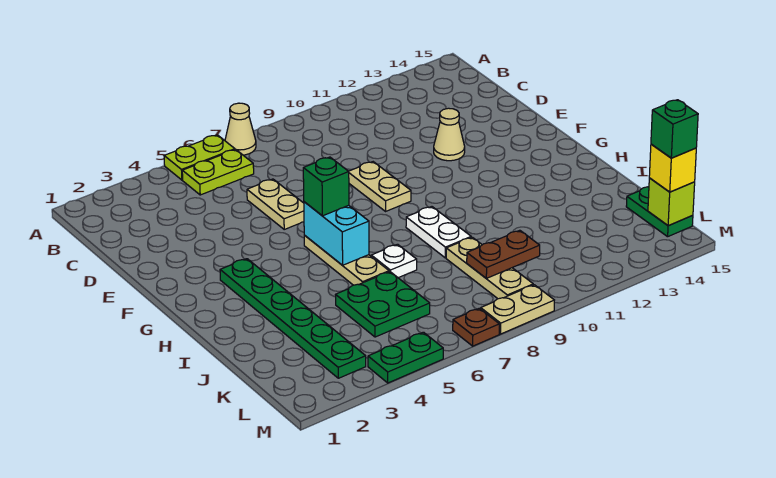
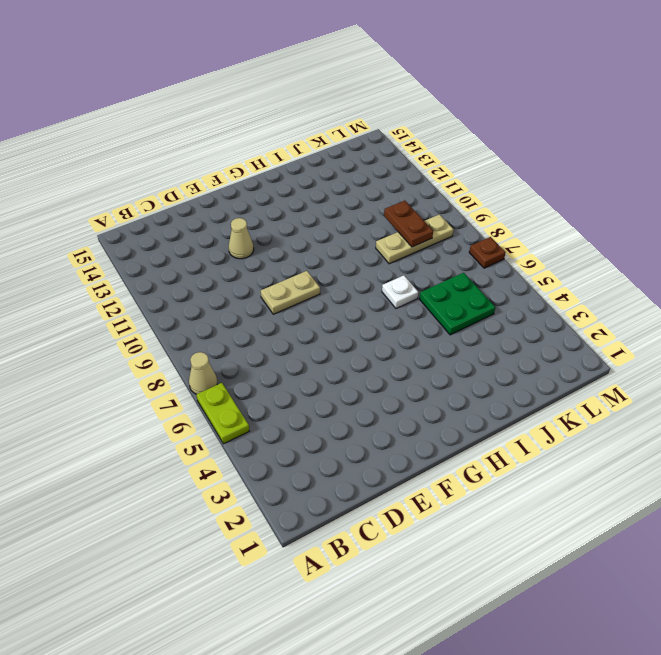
none -> lime plate B5:B6 level 1
none -> tan plate D6:E6 level 1
none -> green plate G3:L3 level 1

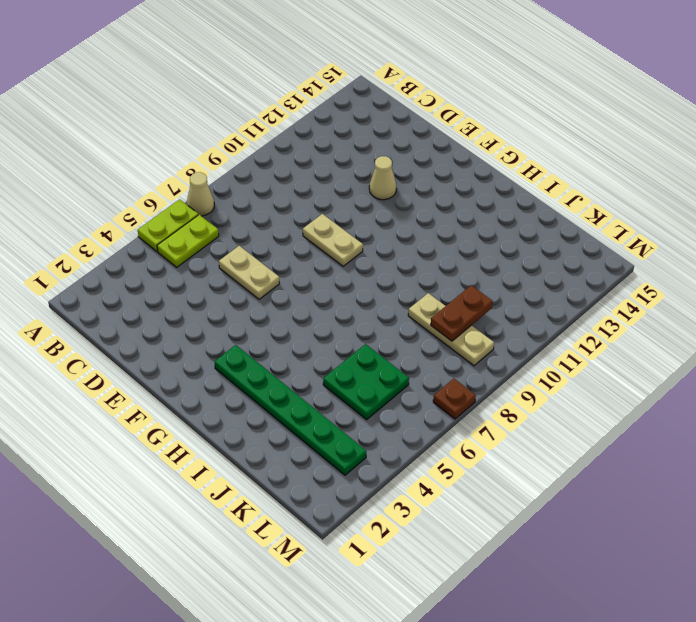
none -> tan plate G6:I6 level 1
none -> white plate H9:I9 level 1
none -> white plate I7 level 1

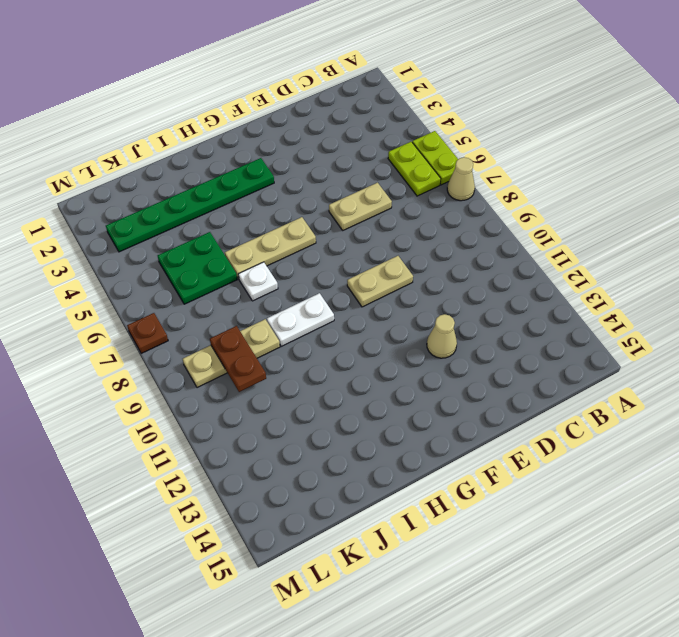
none -> green plate K15:L15 level 1
none -> green plate M4:M5 level 1
none -> tan plate M8:M9 level 1

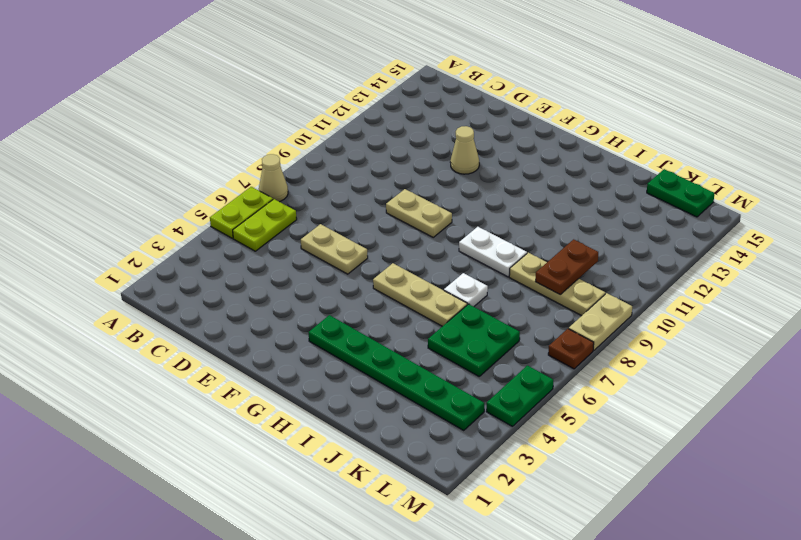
none -> cyan brick G6:H6 level 2
none -> lime brick L15 level 2
none -> green brick G6 level 3

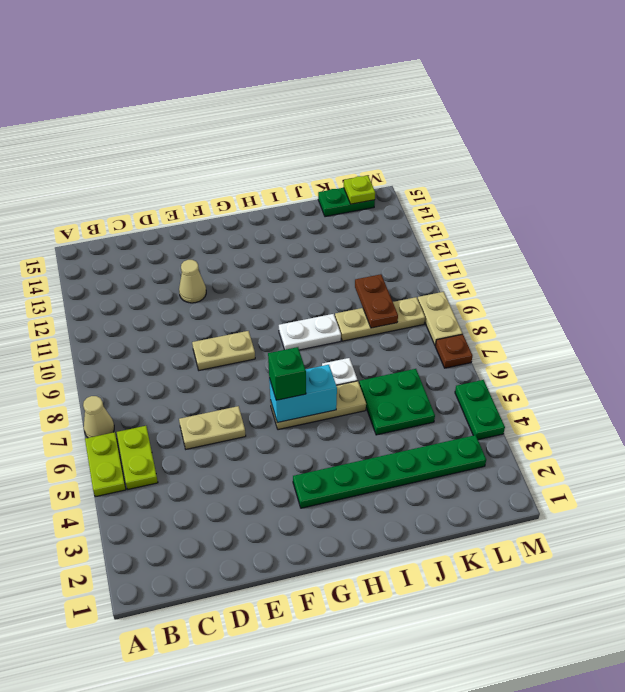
lime plate L15 level 2 -> lime brick L15 level 2
none -> yellow brick L15 level 3
none -> green brick L15 level 4

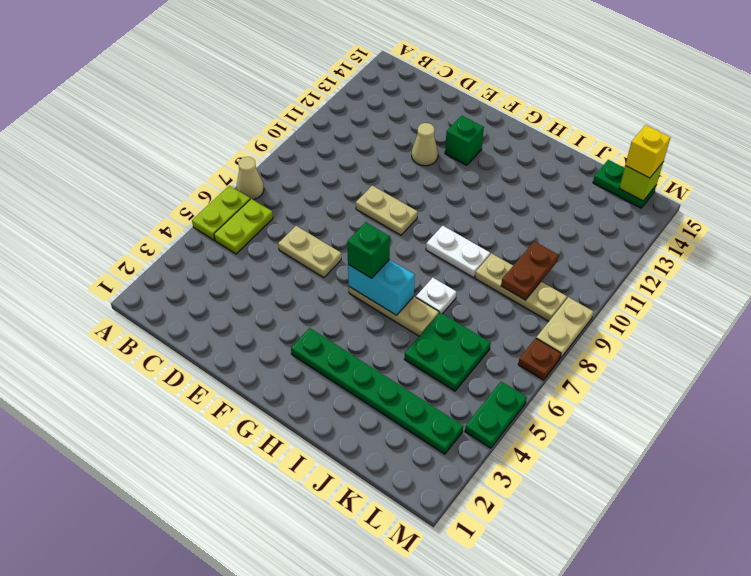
green brick F13 level 1 -> green brick L15 level 4

